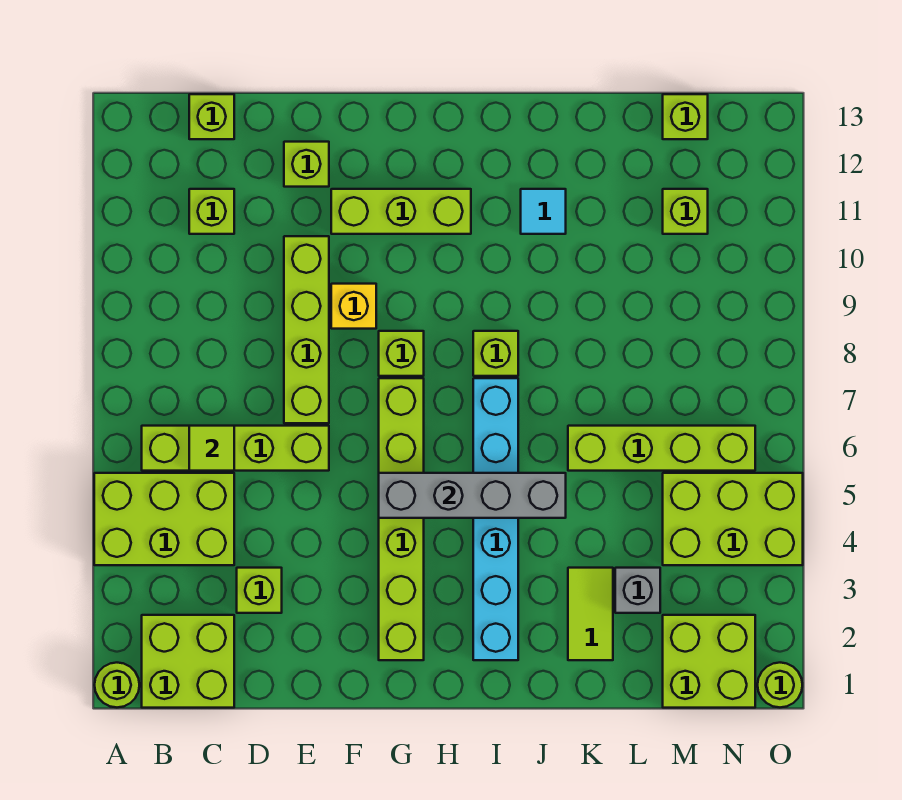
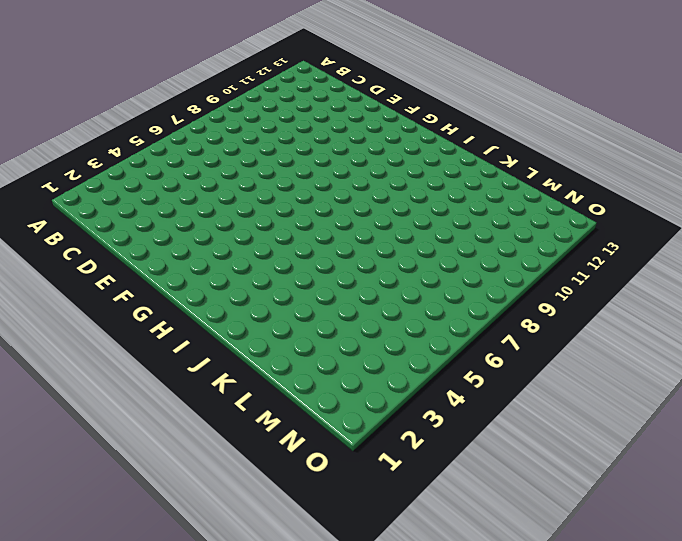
none -> lime round brick A1 level 1
none -> lime brick A4:C5 level 1
none -> lime brick B1:C2 level 1

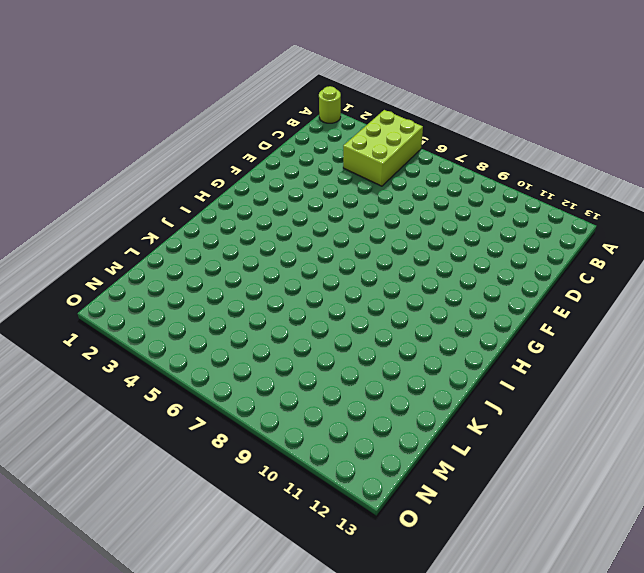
none -> lime brick B1:C2 level 1
none -> lime brick B6:E6 level 1
none -> lime brick C11 level 1

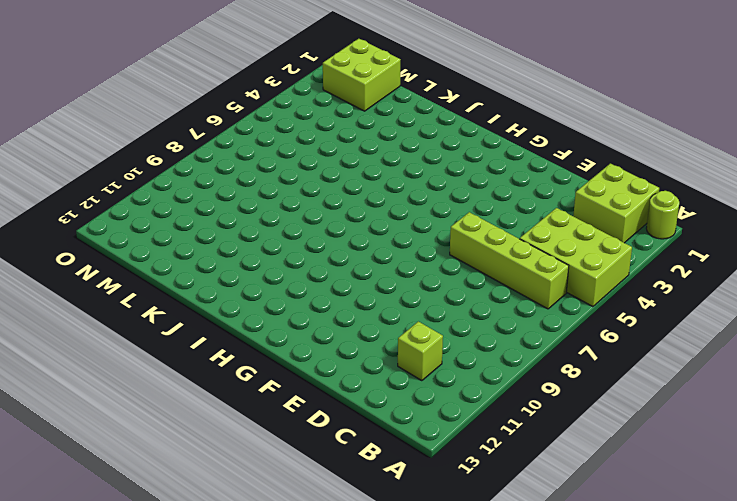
none -> lime brick C13 level 1
none -> lime brick D3 level 1
none -> lime brick E7:E10 level 1

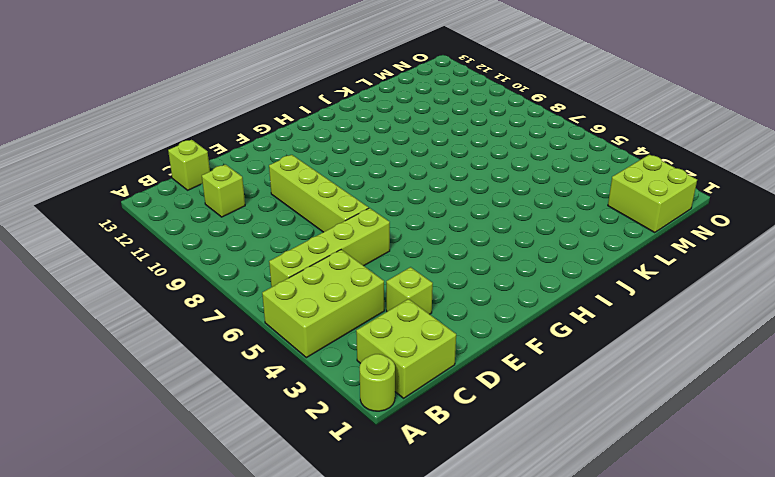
none -> lime brick E12 level 1
none -> yellow brick F9 level 1
none -> lime brick F11:H11 level 1

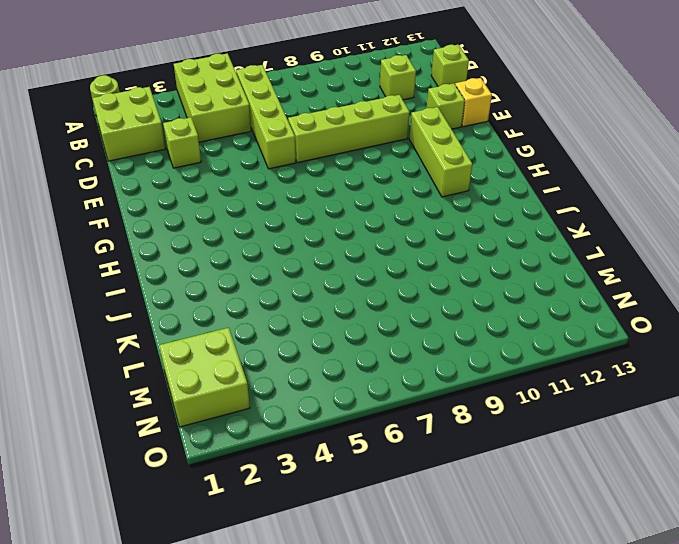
yellow brick E13 level 1 -> yellow brick F9 level 1
none -> lime brick G2:G7 level 1
none -> lime brick G8 level 1
none -> cyan brick I2:I7 level 1

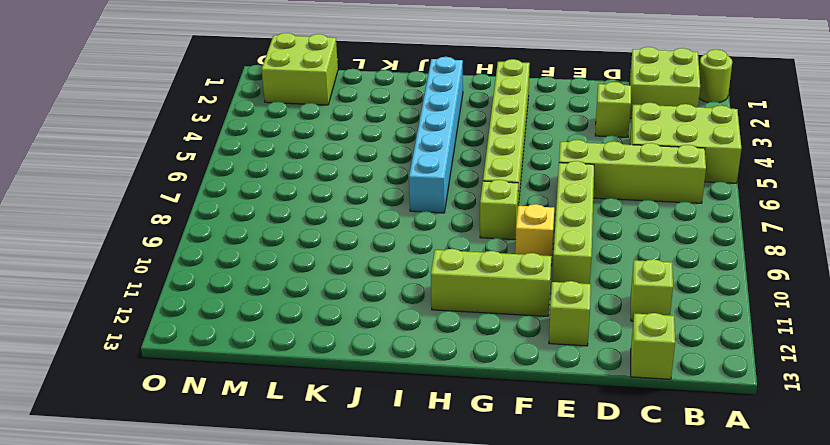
none -> lime brick I8 level 1
none -> cyan tile J11 level 1
none -> lime tile K2:K3 level 1

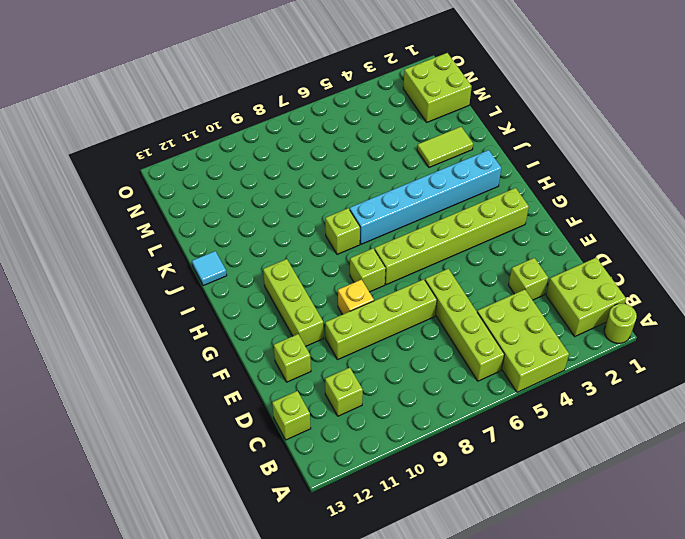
cyan tile J13 level 1 -> cyan tile J11 level 1
none -> lime brick K6:N6 level 1
none -> grey brick L3 level 1
none -> lime brick M4:O5 level 1

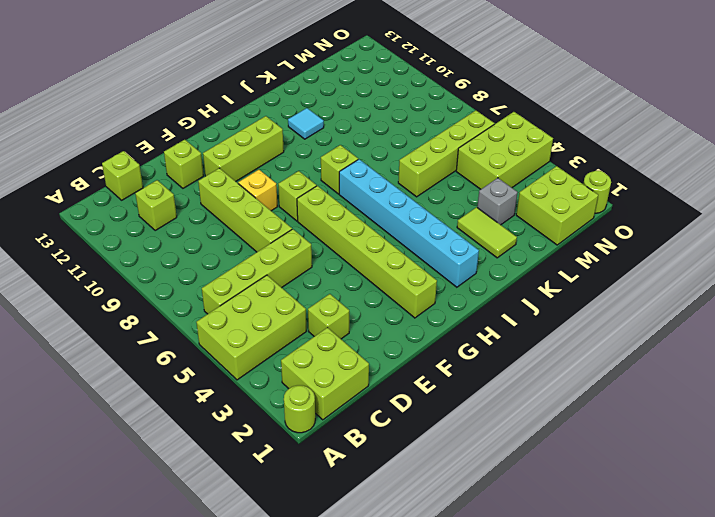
none -> lime brick M11 level 1
none -> lime brick M13 level 1
none -> lime tile C6 level 2

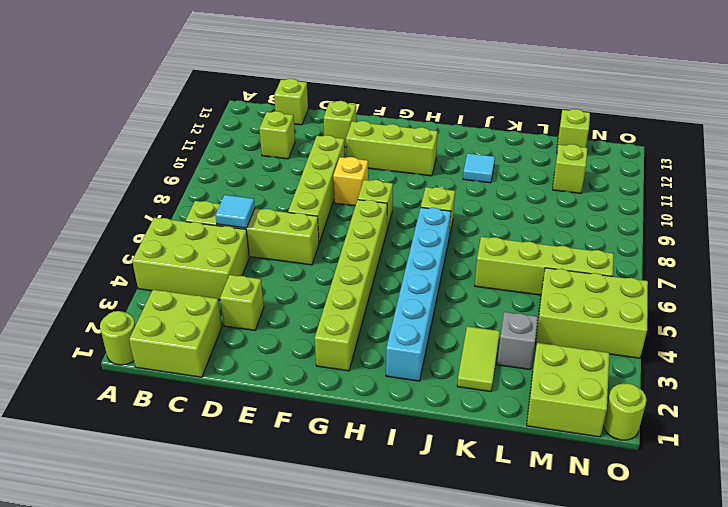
cyan tile C6 level 2 -> lime tile C6 level 2
none -> grey brick G5:J5 level 2

